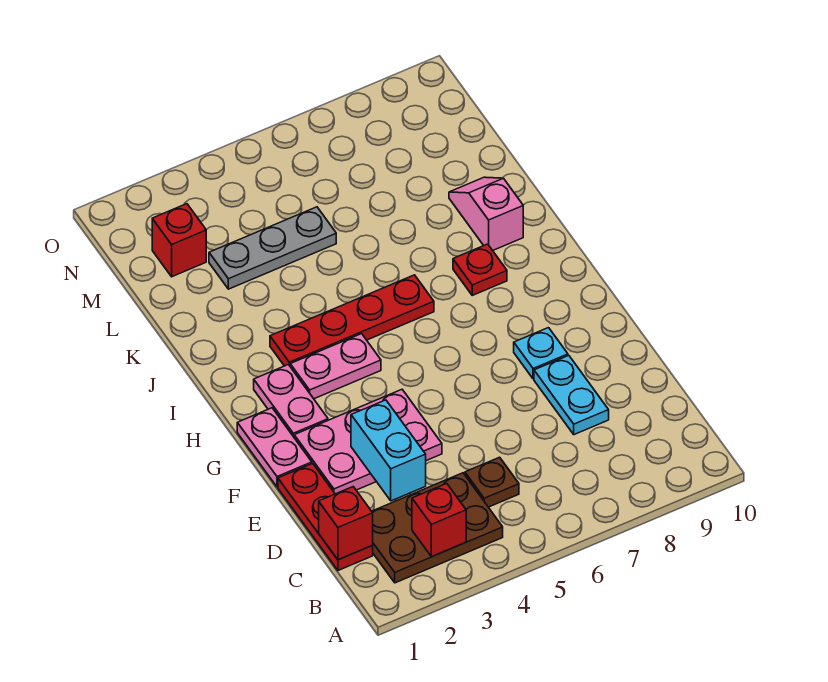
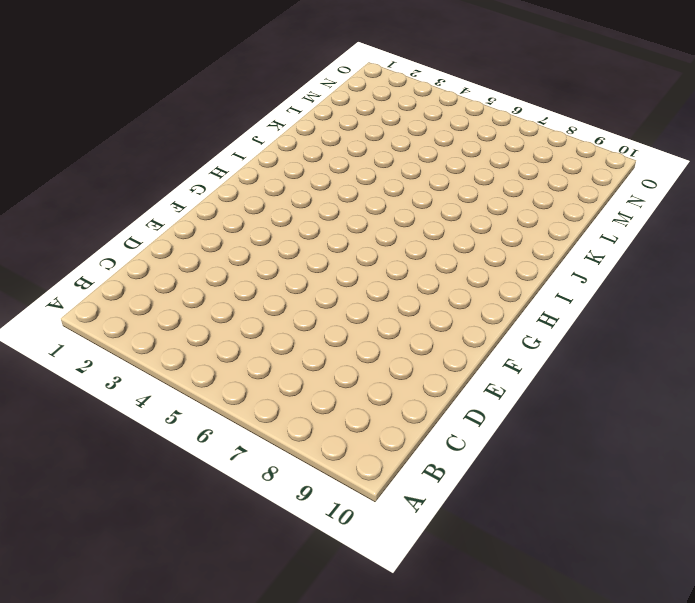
none -> brown plate B2:C4 level 1
none -> red plate C1:E1 level 1
none -> brown plate C5 level 1

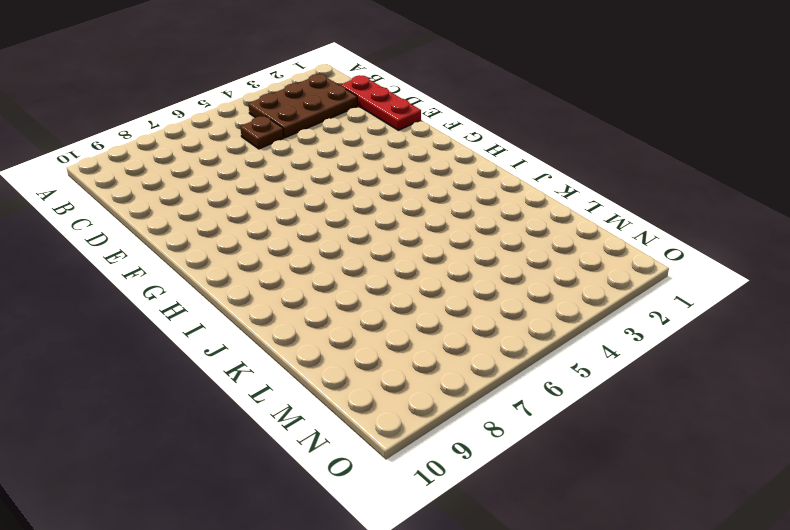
none -> cyan plate D8:E8 level 1
none -> pink plate E2:F4 level 1
none -> pink plate F1:G1 level 1

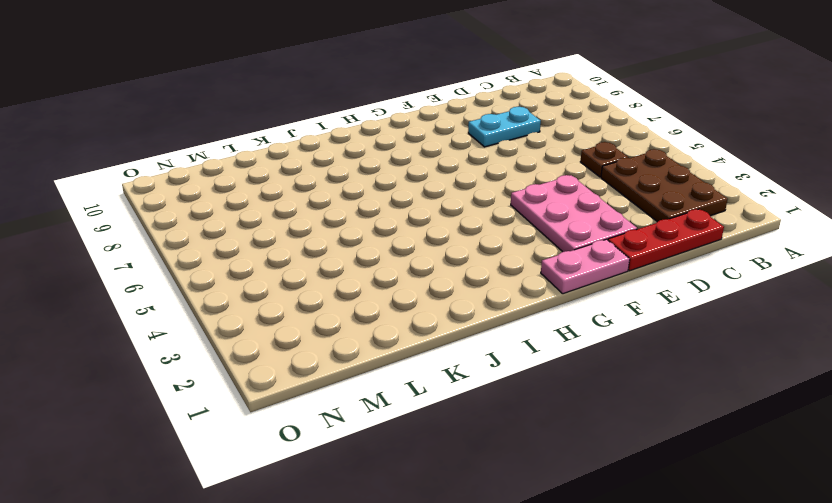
none -> cyan plate F8 level 1
none -> pink plate G2:H2 level 1
none -> pink plate H3:H4 level 1

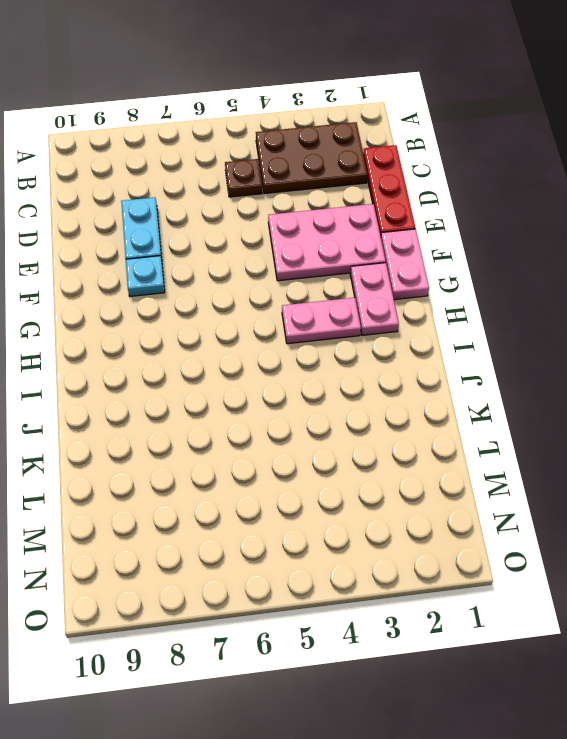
none -> red plate I3:I6 level 1
none -> red plate I8 level 1
none -> pink slope J9:K9 level 1 top J

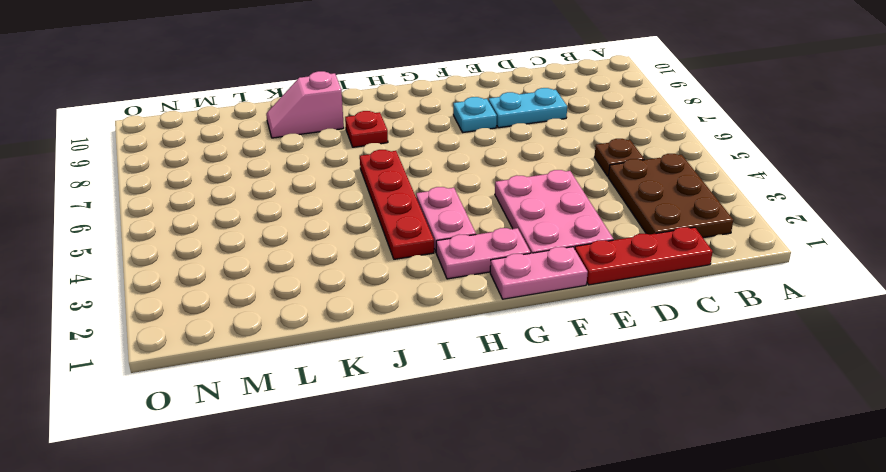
none -> grey plate L3:L5 level 1
none -> red brick M2 level 1
none -> red brick B3 level 2

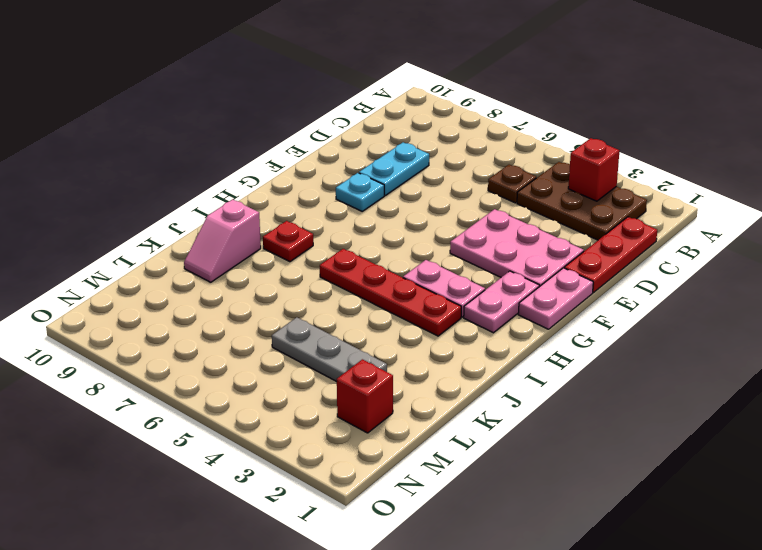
none -> red brick C1 level 2
none -> cyan brick D3:E3 level 2

